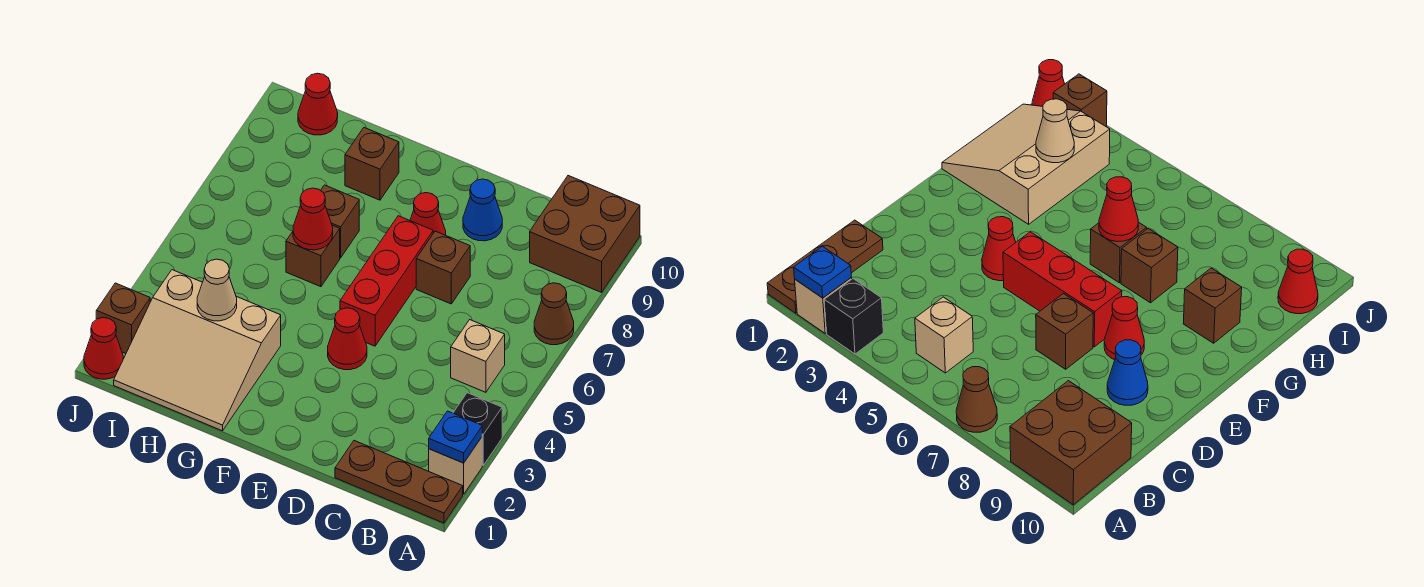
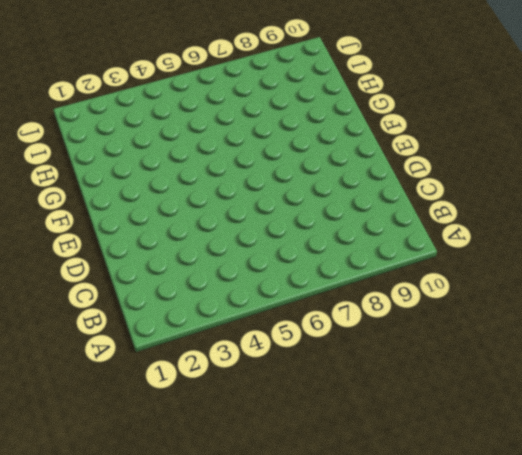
none -> brown plate A1:C1 level 1
none -> tan brick A2 level 1
none -> black brick A3 level 1

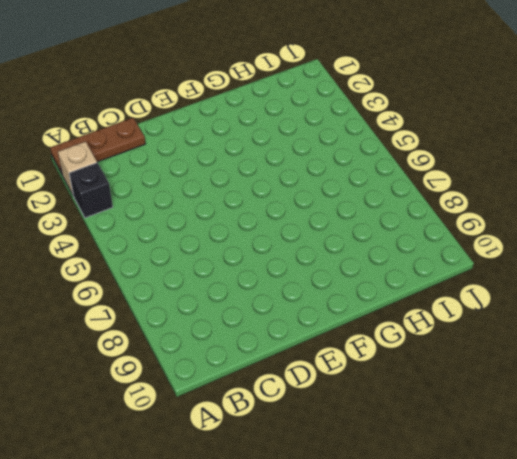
none -> brown cone A7 level 1
none -> brown brick A9:B10 level 1
none -> tan brick B5 level 1

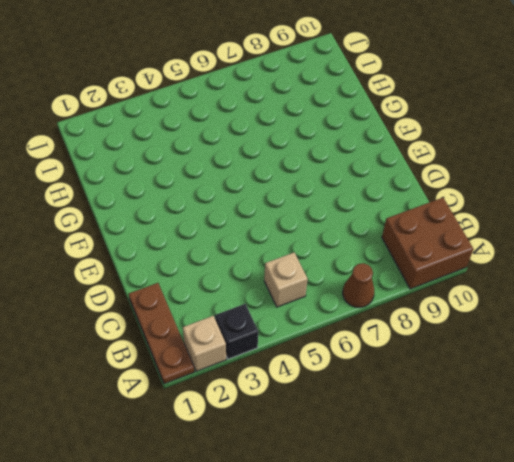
none -> brown brick D7 level 1
none -> blue cone D9 level 1
none -> red cone E4 level 1

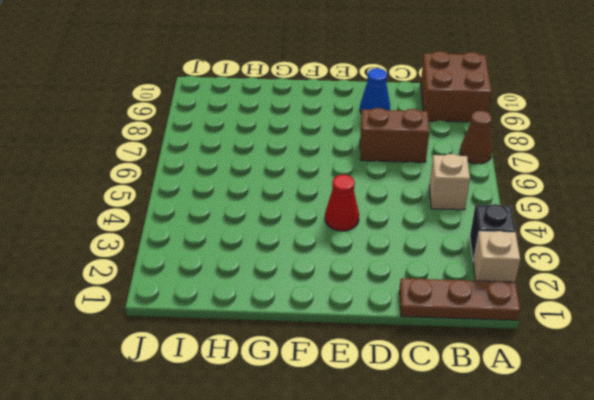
brown brick C7:D7 level 1 -> brown brick D7 level 1
none -> red brick E5:E7 level 1
none -> red cone E8 level 1
none -> tan slope G1:I3 level 1 top 3

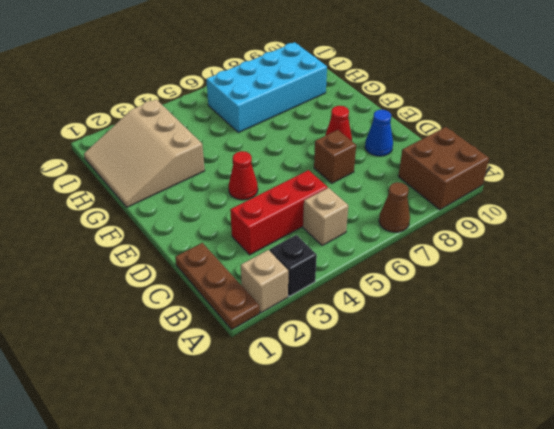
red brick C3:C5 level 1 -> red brick E5:E7 level 1
cyan brick H6:I9 level 1 -> none
none -> brown brick G6 level 1
none -> brown brick G7 level 1
none -> brown brick G9 level 1

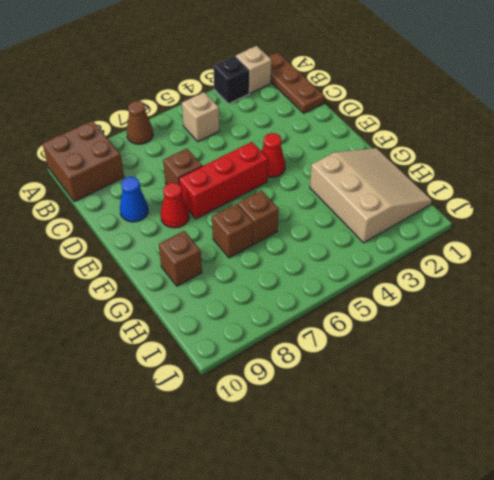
none -> red cone I10 level 1
none -> red cone J1 level 1
none -> brown brick J2 level 1

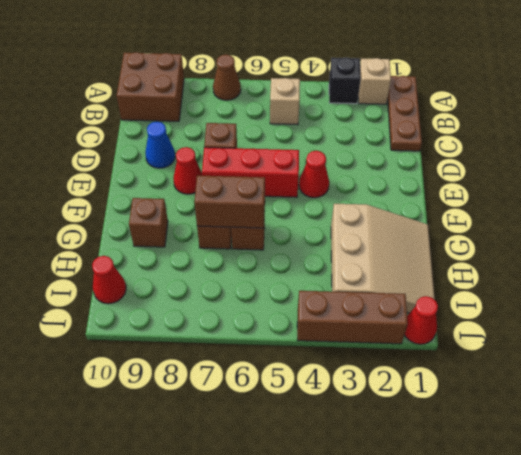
brown brick G6:G7 level 2 -> red cone G6 level 2
brown brick J2:J4 level 1 -> brown brick J2 level 1
none -> blue plate A2 level 2
none -> tan cone H3 level 2

